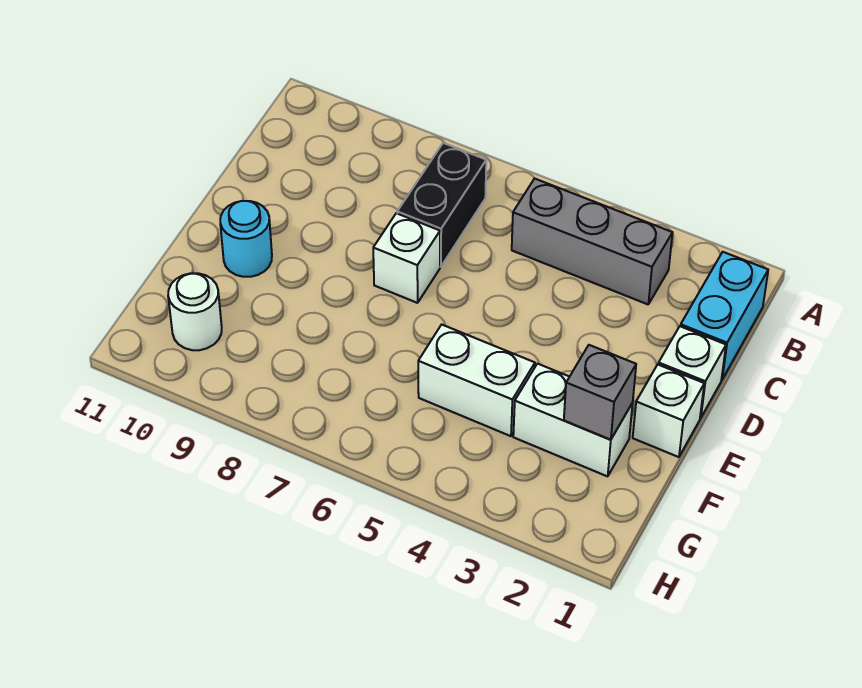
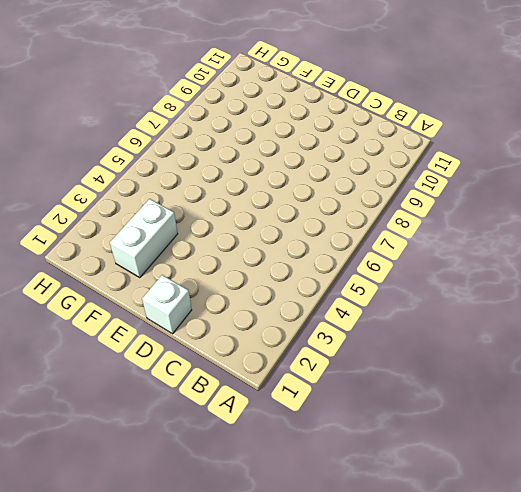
none -> cyan brick B1:C1 level 1
none -> grey brick B3:B5 level 1

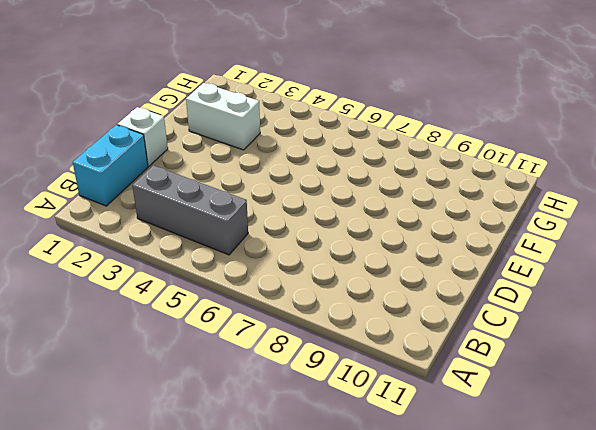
none -> black brick B7:C7 level 1
none -> white brick D7 level 1

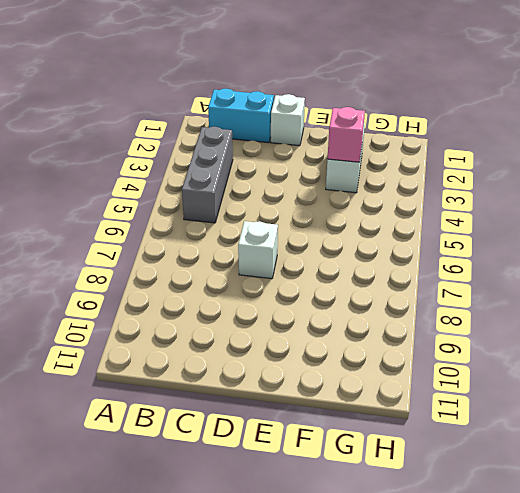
pink brick F3 level 2 -> none
none -> black brick B7:C7 level 1
none -> white brick E1 level 1

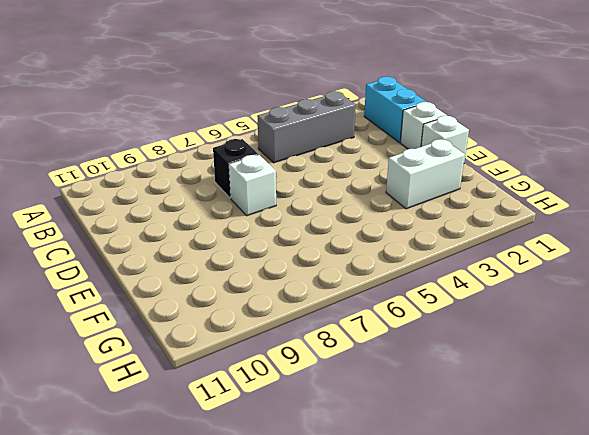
black brick C7 level 1 -> black brick B7:C7 level 1
none -> cyan round brick E10 level 1
none -> white brick F4:F5 level 1

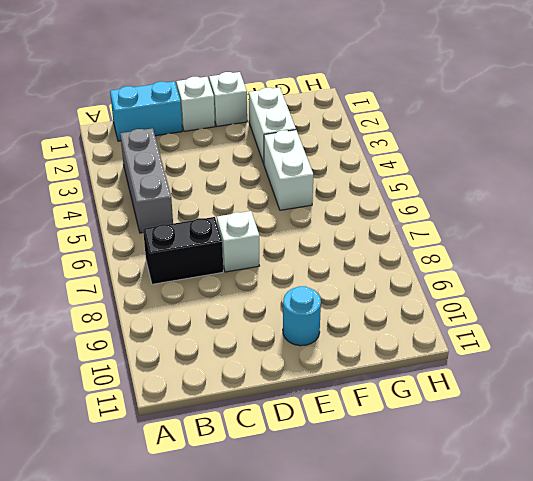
none -> white round brick G10 level 1
none -> grey brick F2 level 2

